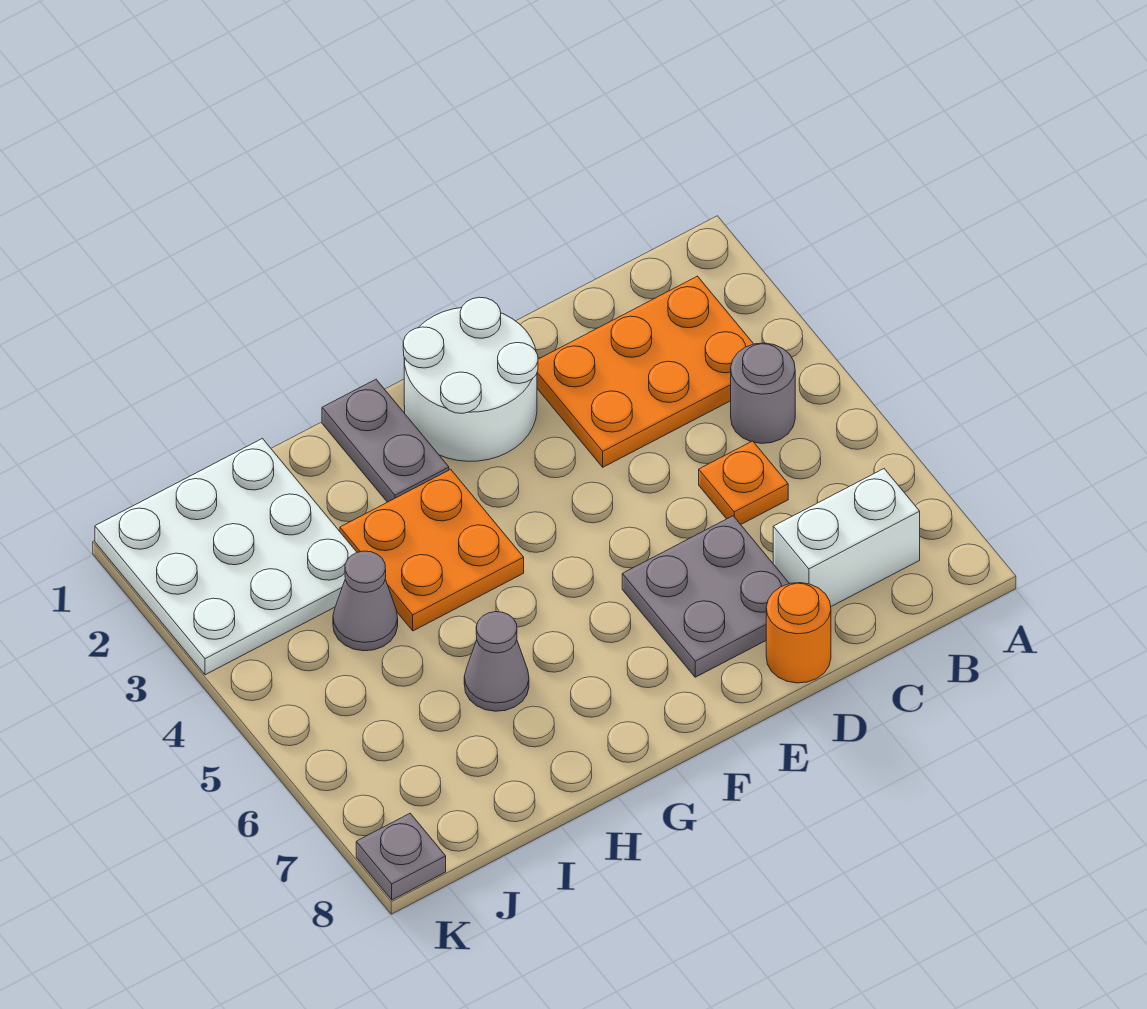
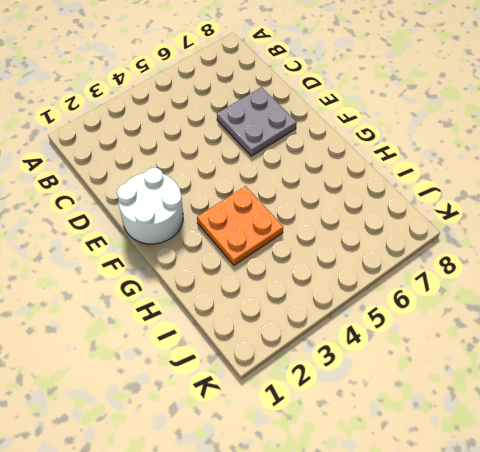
none -> orange plate B2:D3 level 1
none -> grey round brick B4 level 1
none -> white brick B7:C7 level 1

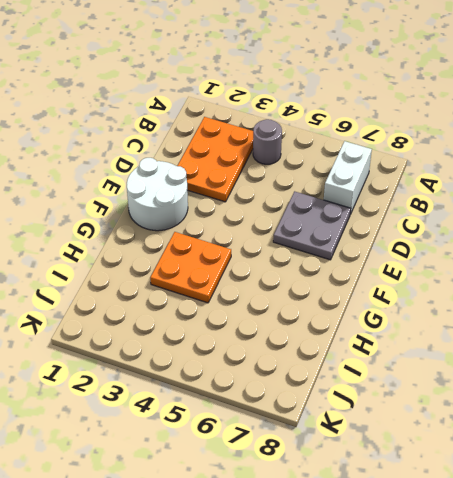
none -> orange plate C5 level 1
none -> orange round brick D8 level 1
none -> grey plate G1:G2 level 1

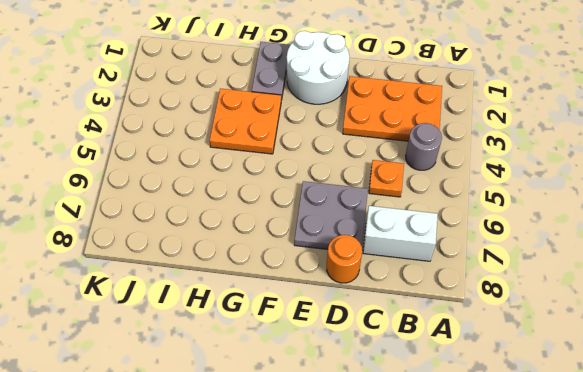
none -> grey cone H6 level 1
none -> white plate I1:K3 level 1
none -> grey cone I4 level 1

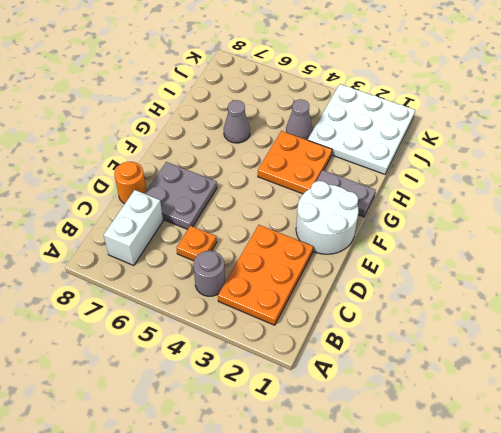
none -> grey plate K8 level 1

